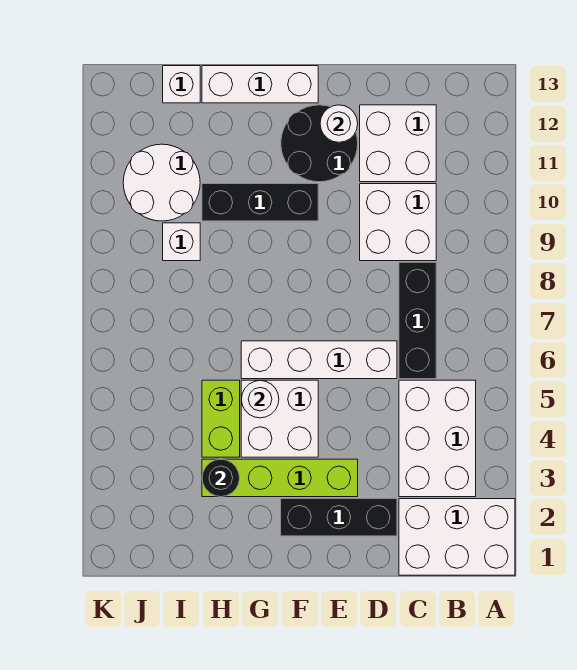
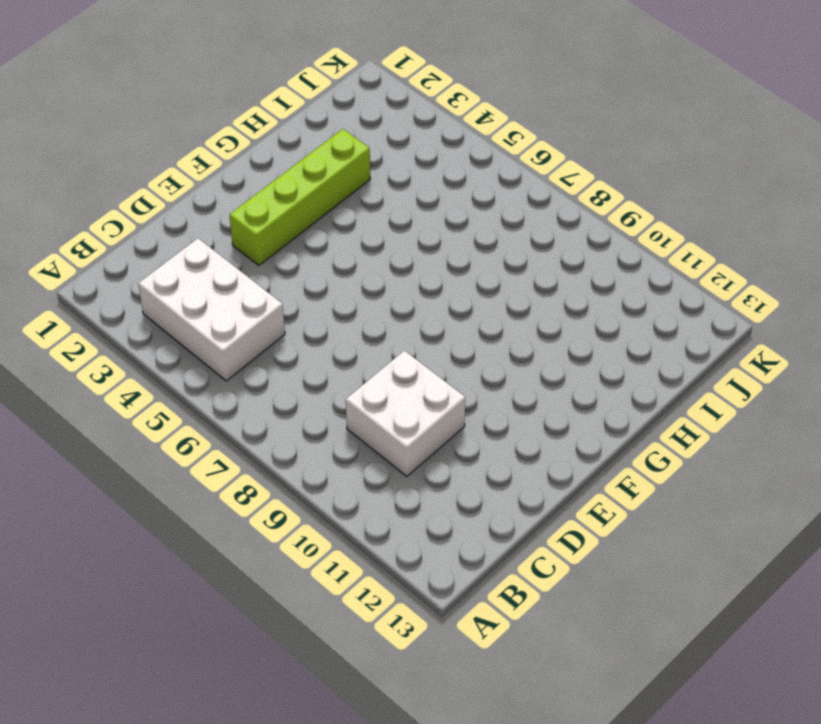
none -> white brick A1:C2 level 1
none -> black brick C6:C8 level 1
none -> white brick C11:D12 level 1

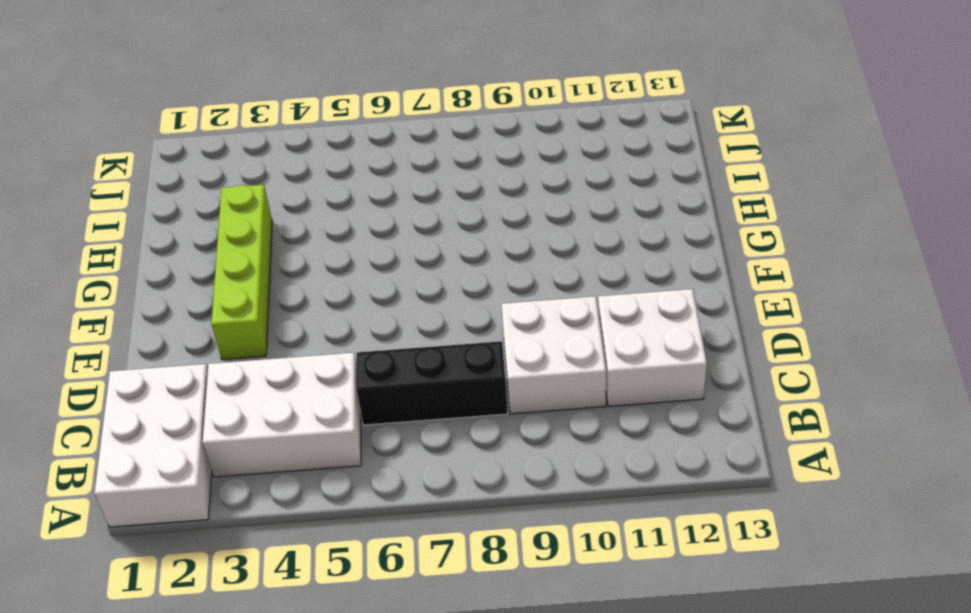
none -> black brick D2:F2 level 1
none -> white brick D6:G6 level 1
none -> black round brick E11:F12 level 1

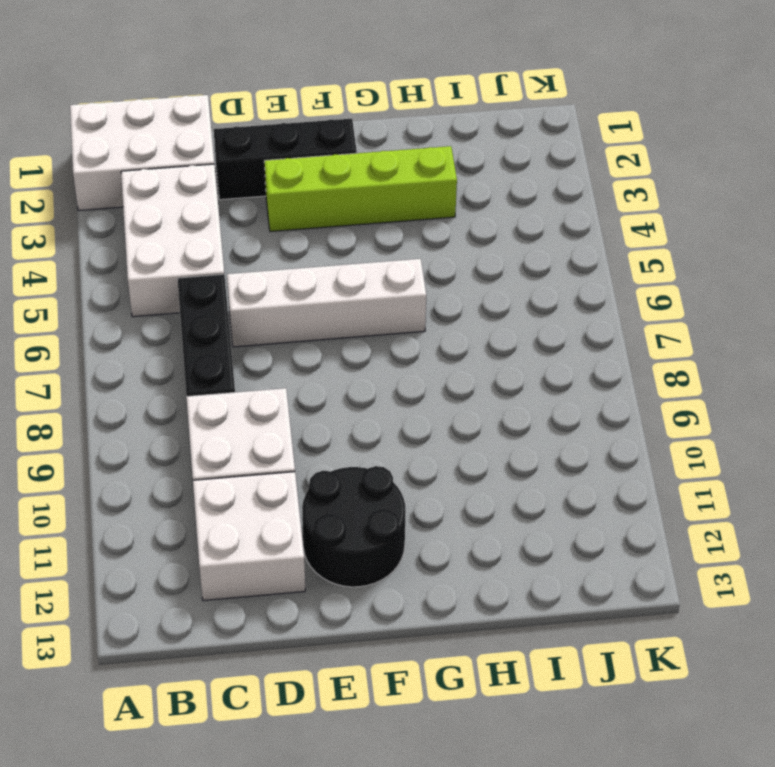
none -> white brick F4:G5 level 1
none -> black brick F10:H10 level 1
none -> white brick F13:H13 level 1

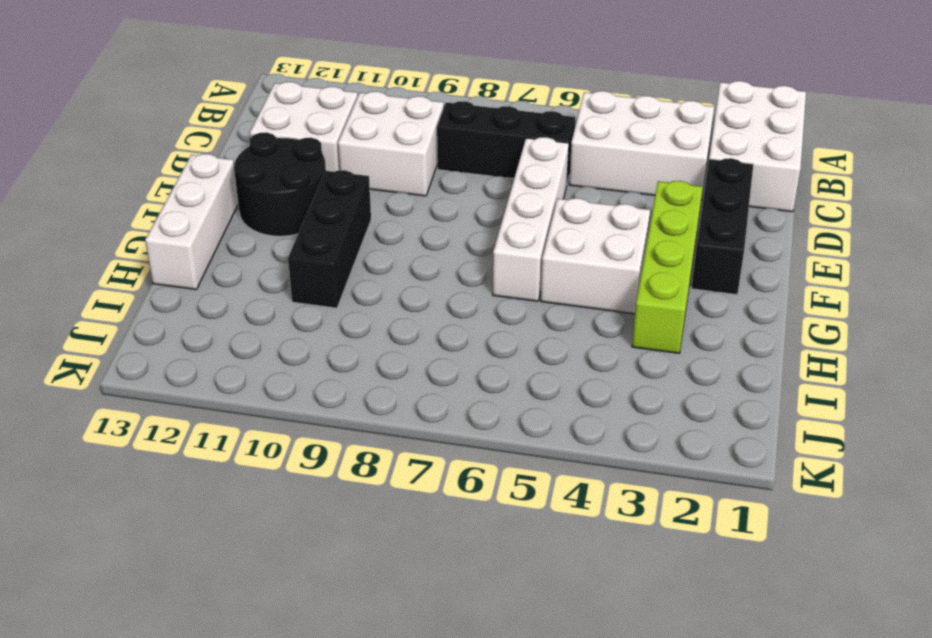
none -> lime brick H4:H5 level 1
none -> white brick I9 level 1
none -> white round brick I10:J11 level 1

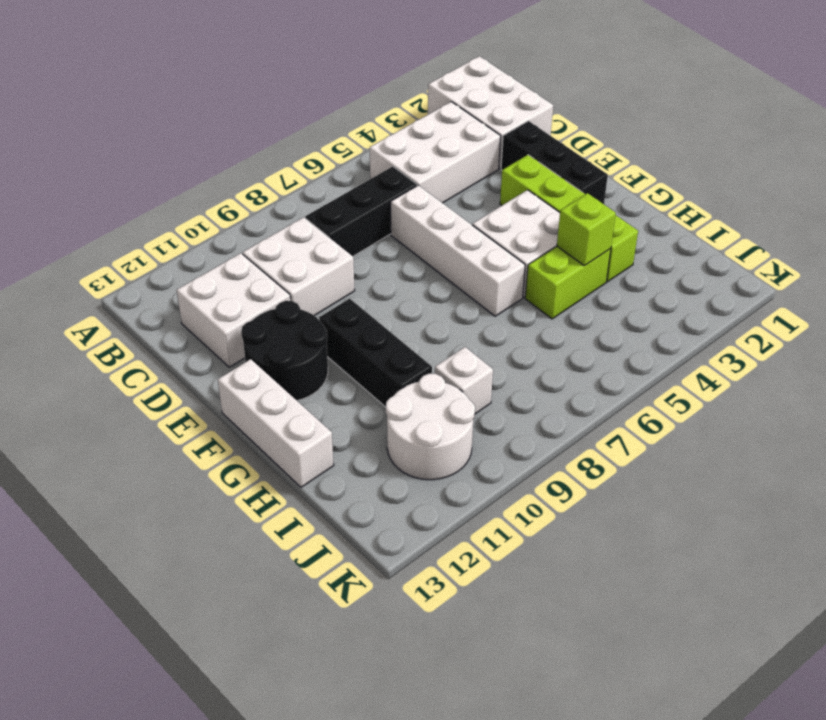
lime brick H4 level 2 -> none
none -> white brick I13 level 1
none -> white round brick E12 level 2
none -> white round brick G5 level 2

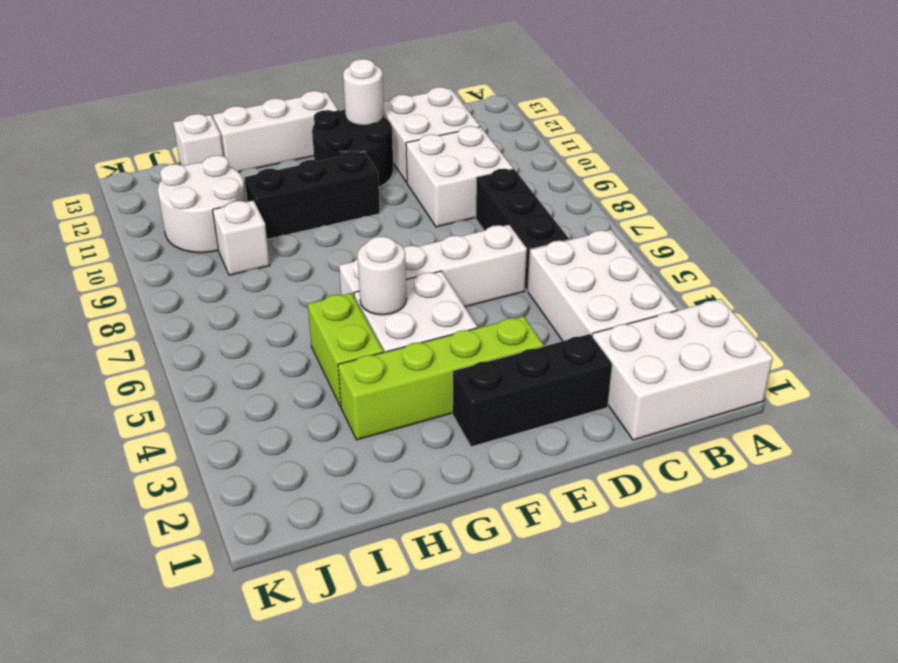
none -> black round brick H3 level 2

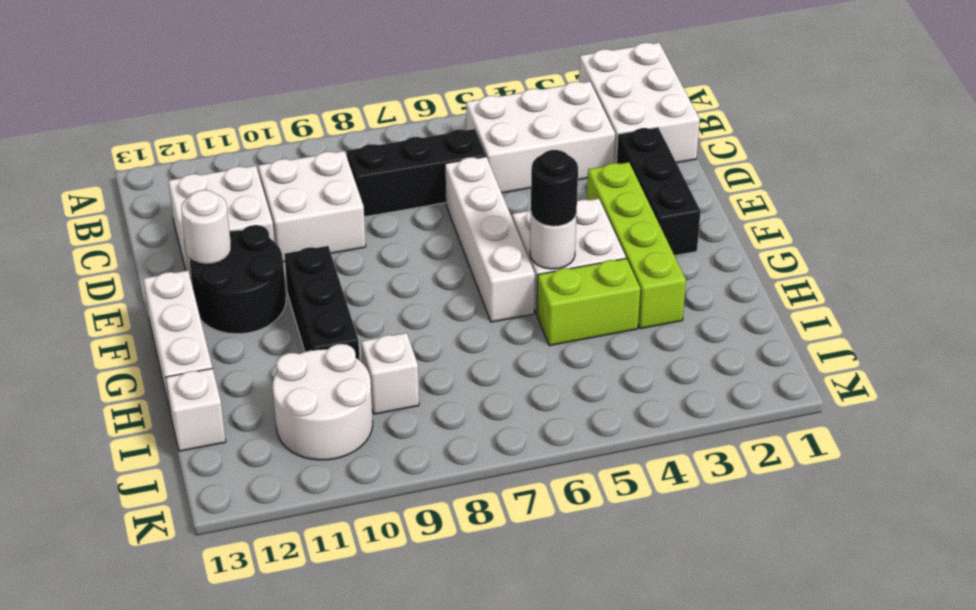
black round brick G5 level 3 -> black round brick H3 level 2

